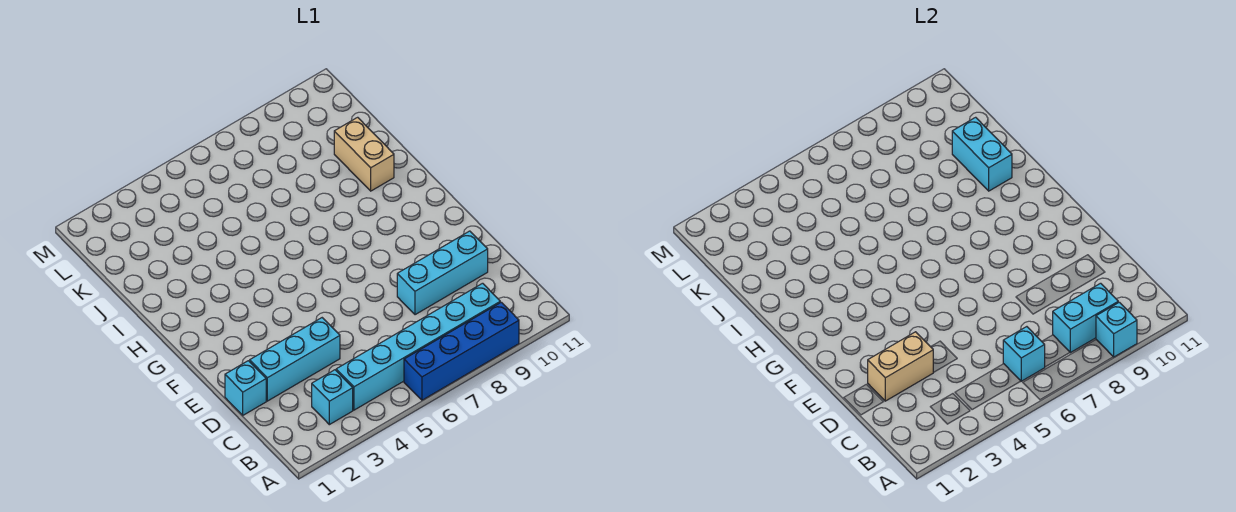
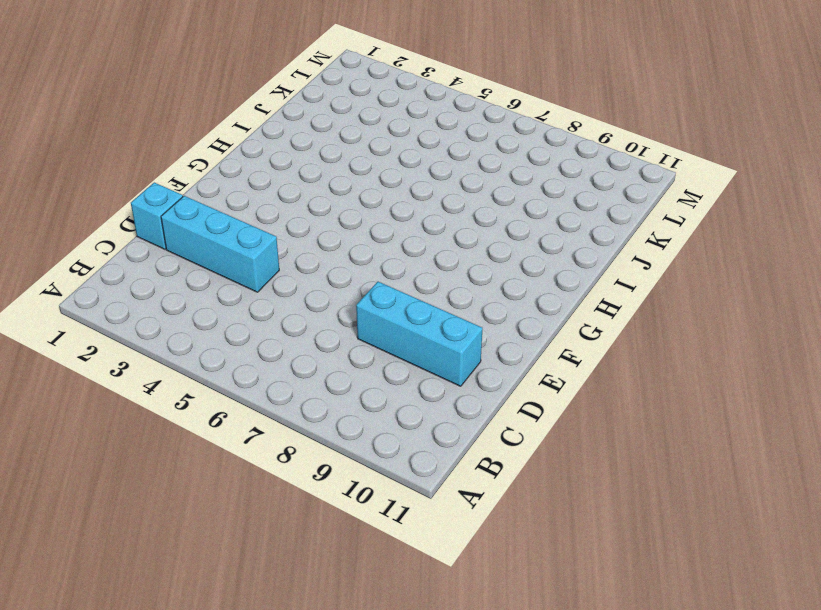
none -> blue brick A6:A9 level 1
none -> cyan brick B3 level 1
none -> cyan brick B4:B9 level 1

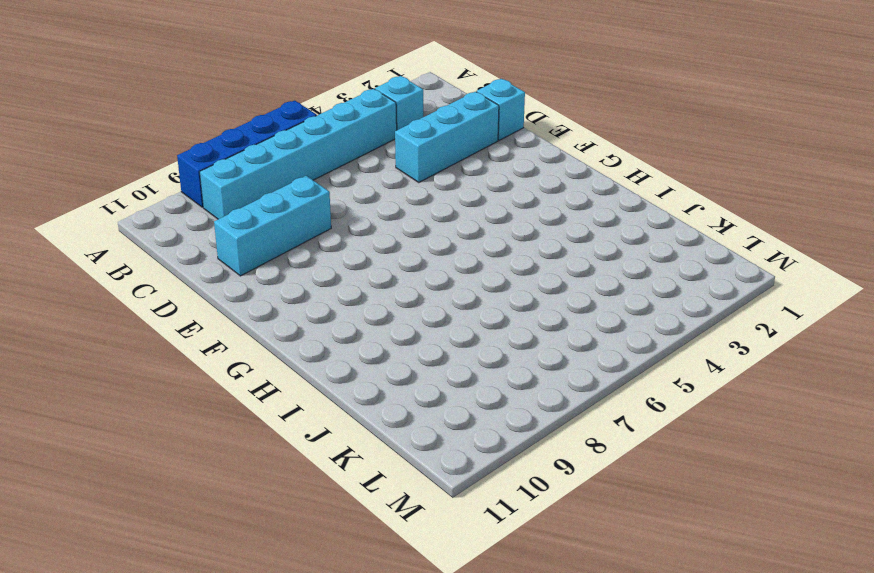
none -> tan brick I10:J10 level 1
none -> cyan brick A9 level 2
none -> cyan brick B6 level 2

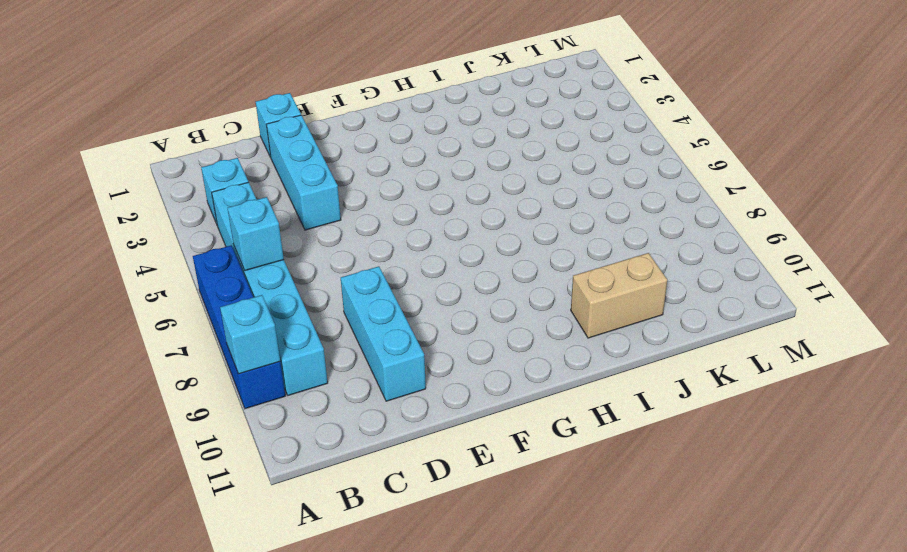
none -> cyan brick B8:B9 level 2
none -> tan brick D2:D3 level 2
none -> cyan brick I10:J10 level 2

